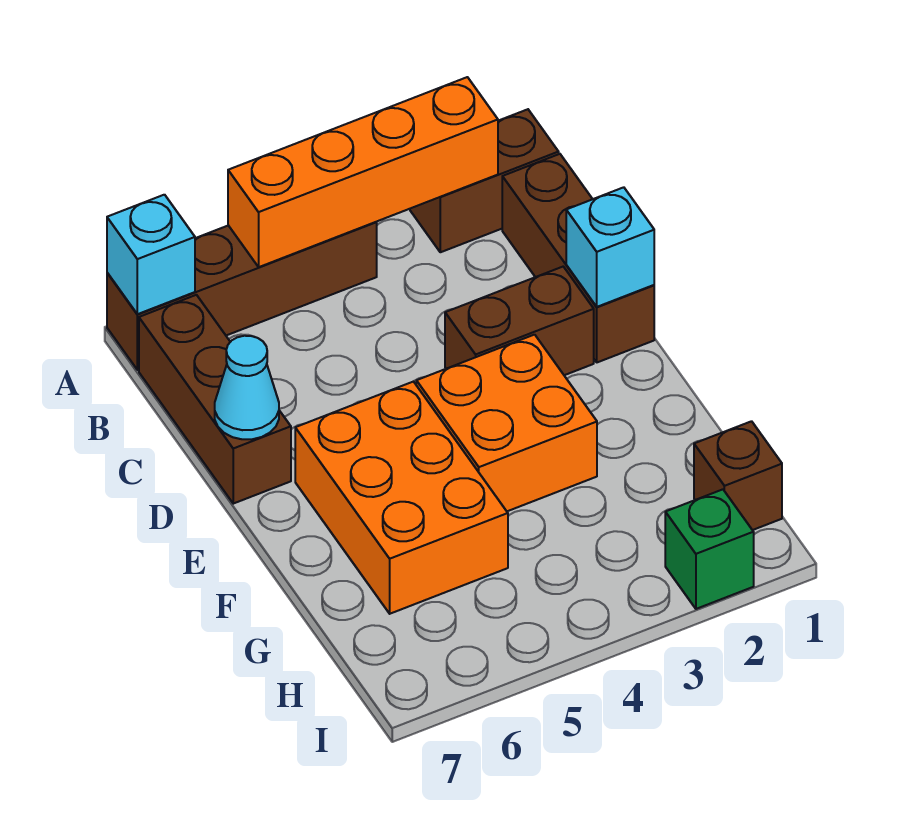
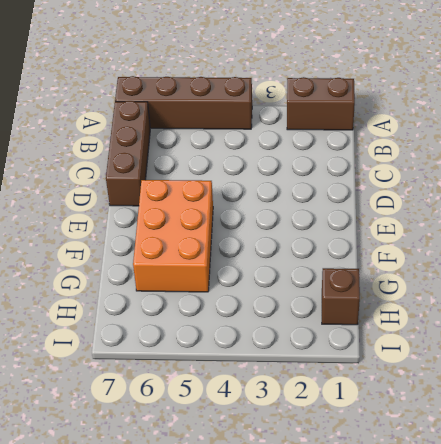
none -> brown brick B1:D1 level 1
none -> brown brick D2:D3 level 1
none -> orange brick E3:F4 level 1

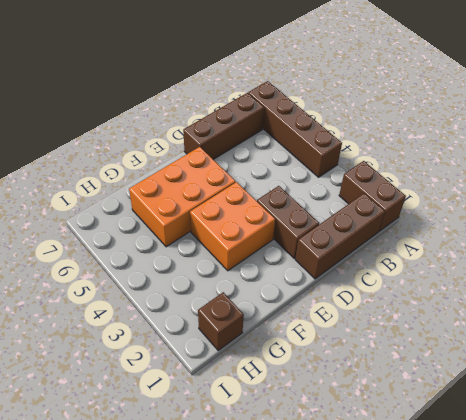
none -> green brick I2 level 1
none -> orange brick A2:A5 level 2
none -> cyan brick A7 level 2

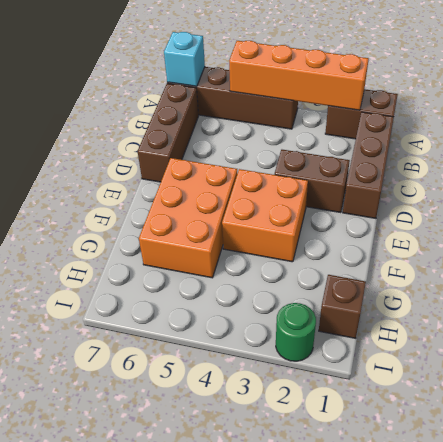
green round brick I2 level 1 -> green brick I2 level 1
none -> cyan brick D1 level 2
none -> cyan cone D7 level 2

